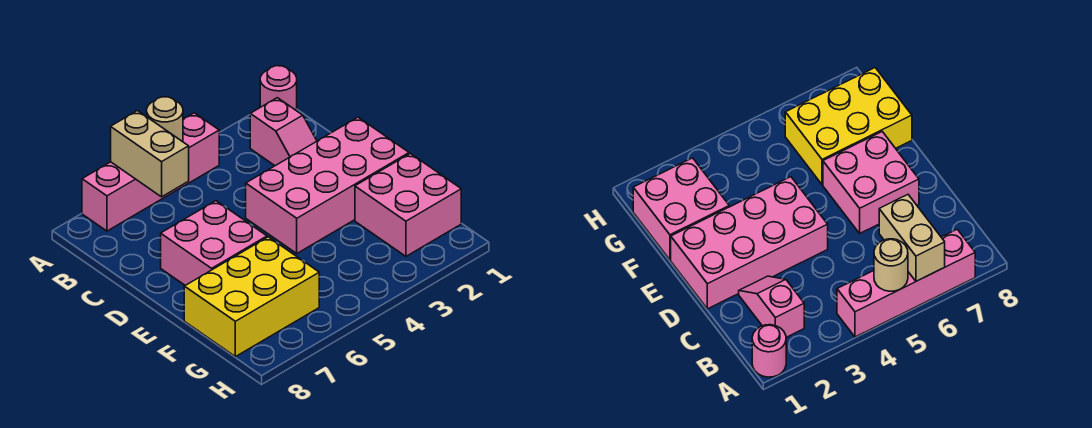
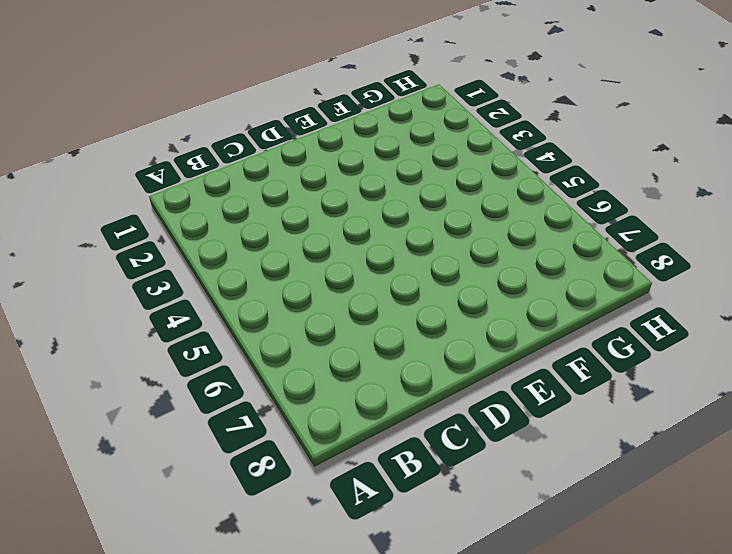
none -> pink round brick A1 level 1
none -> pink brick A4:A7 level 1

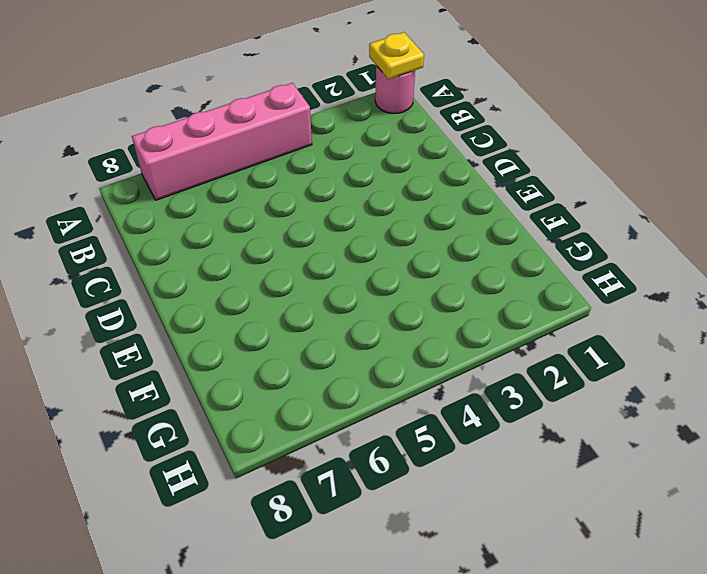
yellow plate A1 level 2 -> none
none -> pink slope B2:C2 level 1 top B
none -> pink brick D1:E4 level 1

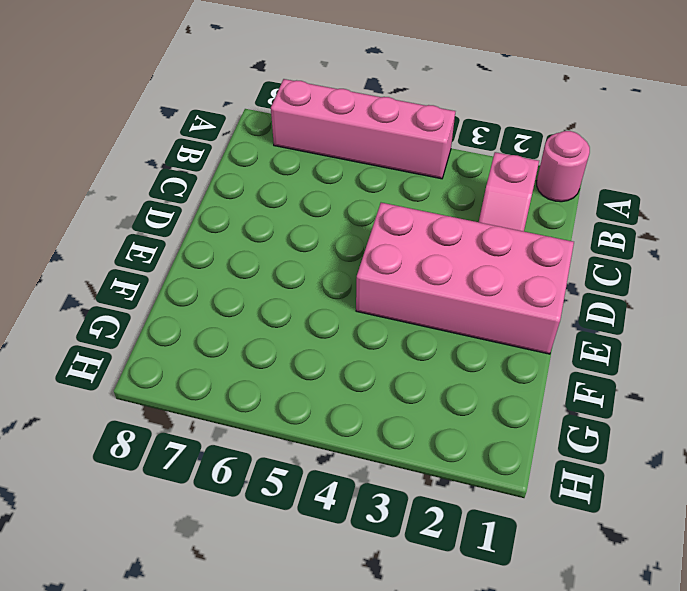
none -> pink brick D6:E7 level 1
none -> pink brick F1:G2 level 1

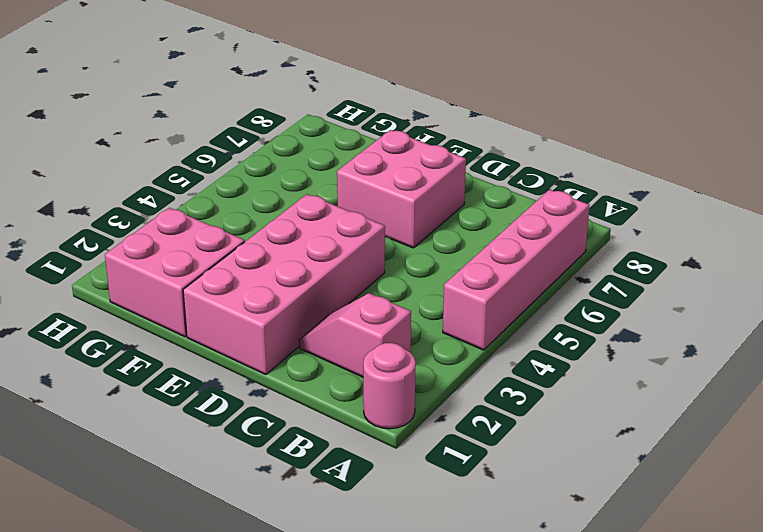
none -> yellow brick F6:G8 level 1
none -> tan round brick A5 level 2

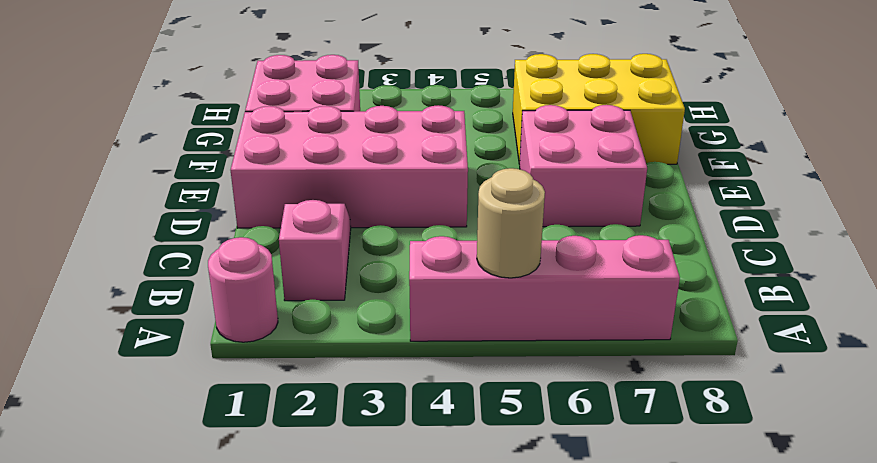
none -> tan brick A6:B6 level 2

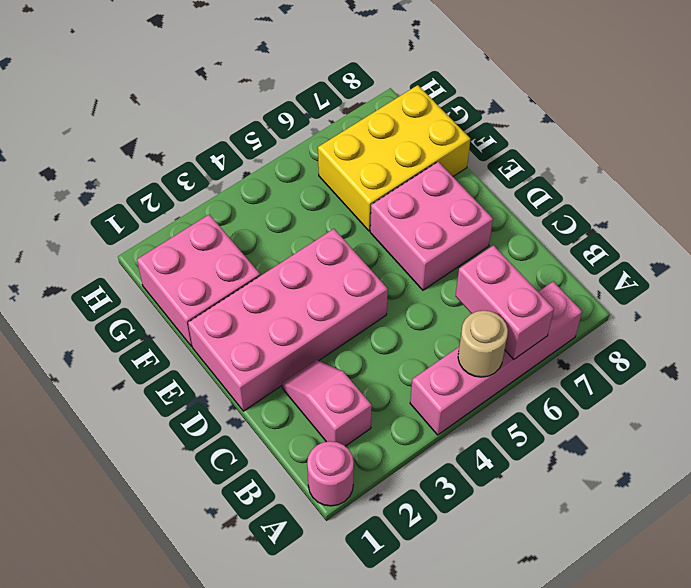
pink brick A6:B6 level 2 -> tan brick A6:B6 level 2

